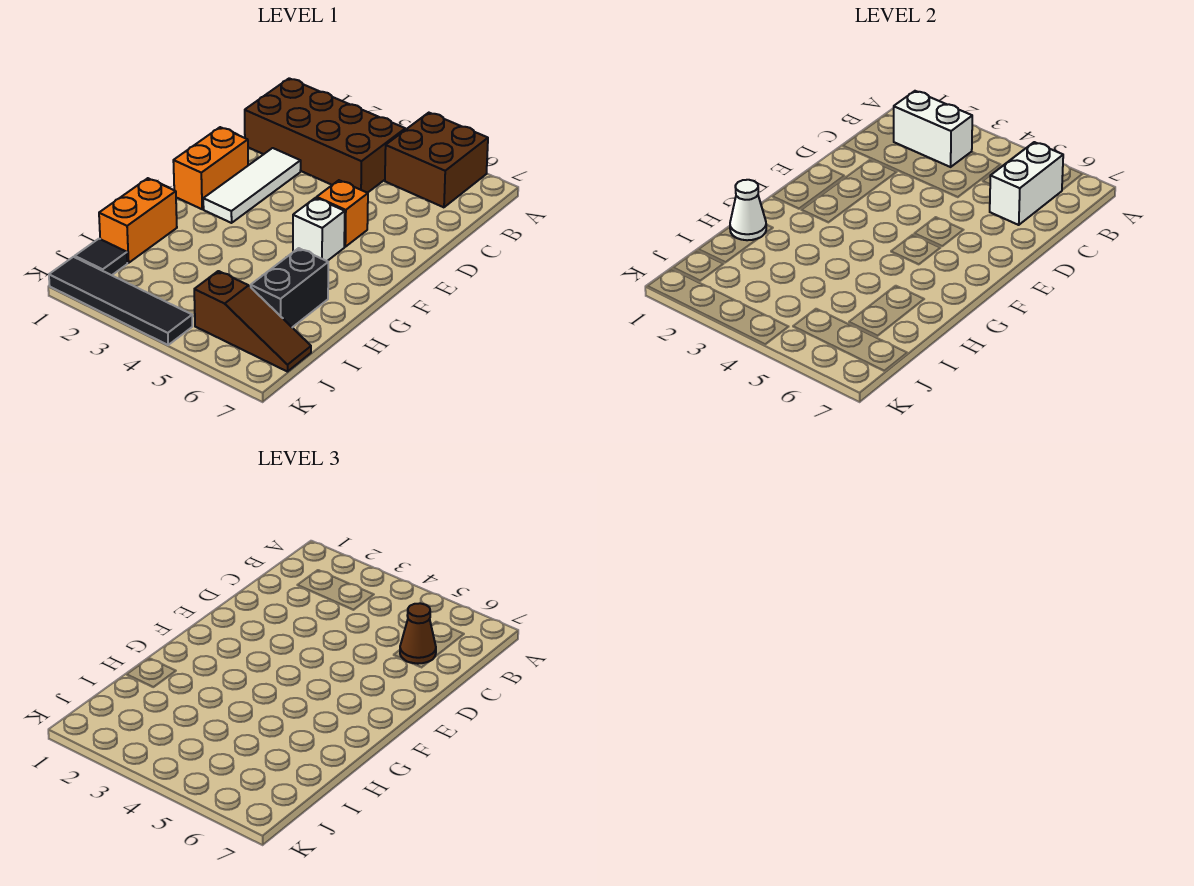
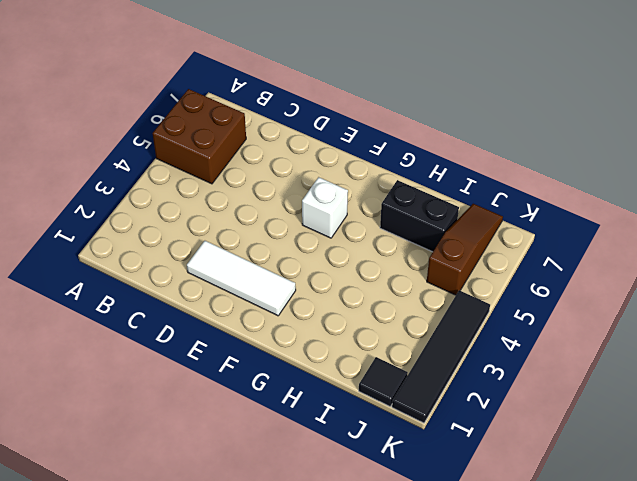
none -> brown brick B1:C4 level 1
none -> orange brick E1:F1 level 1
none -> orange brick E5 level 1

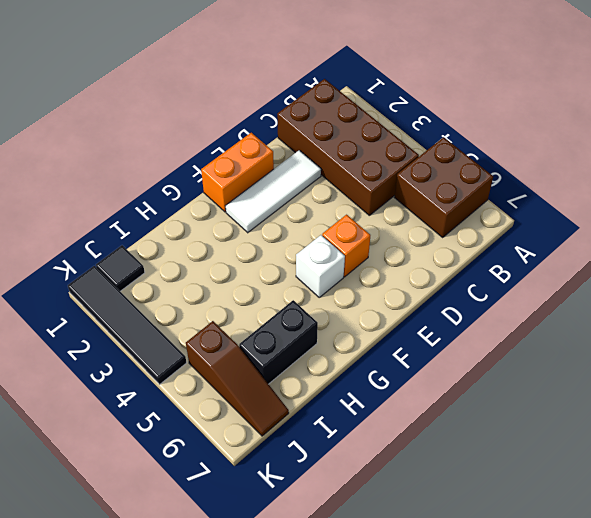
none -> orange brick H1:I1 level 1
none -> white brick B2:B3 level 2
none -> white brick B6:C6 level 2

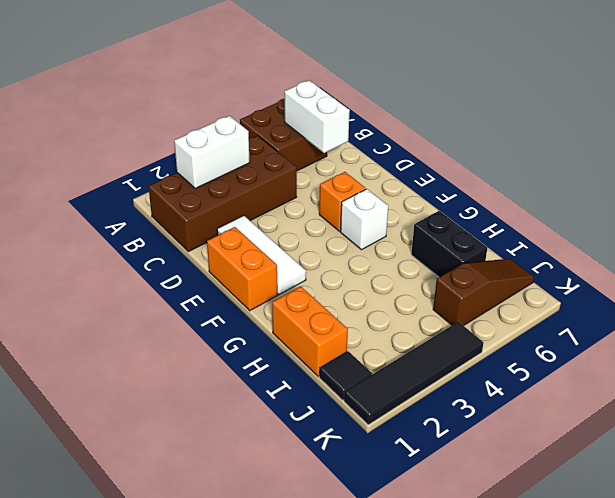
none -> white cone H1 level 2
none -> brown cone C6 level 3

